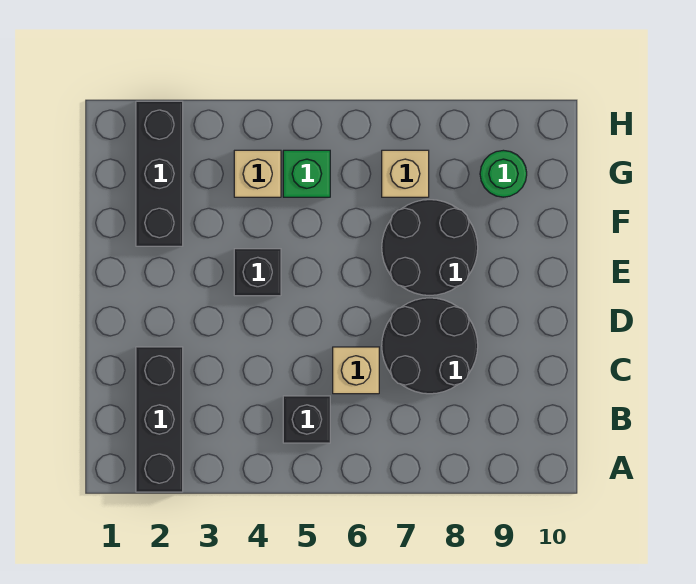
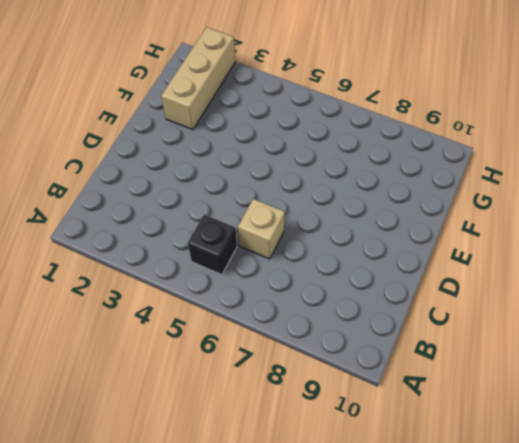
tan brick F2:H2 level 1 -> black brick F2:H2 level 1
none -> black brick A2:C2 level 1
none -> black round brick C7:D8 level 1

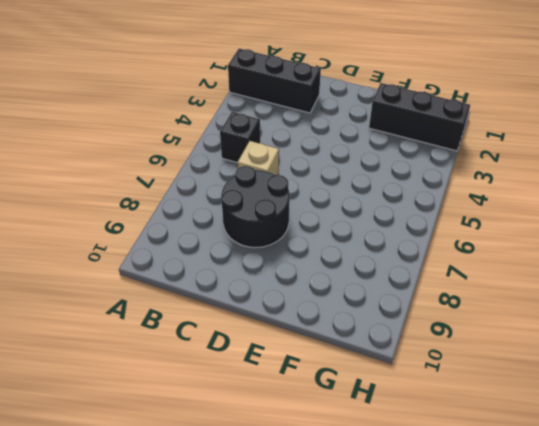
none -> black brick E4 level 1
none -> black round brick E7:F8 level 1

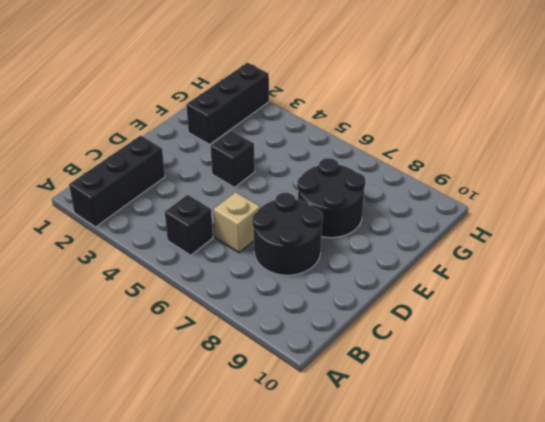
none -> tan brick G4 level 1
none -> green brick G5 level 1

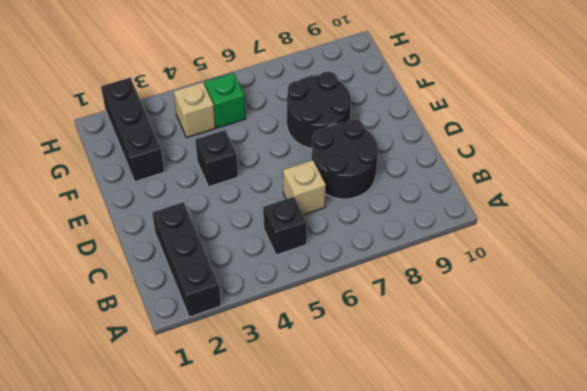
none -> tan brick G7 level 1
none -> green round brick G9 level 1

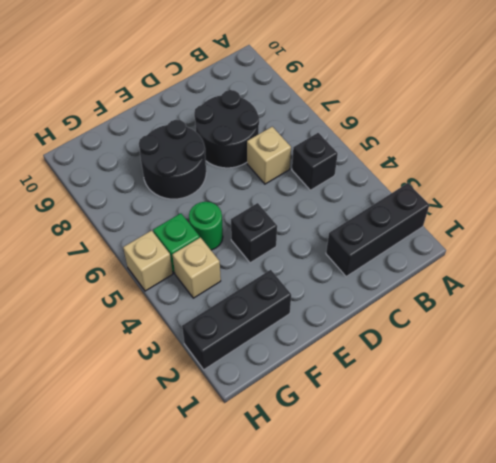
green round brick F5 level 1 -> green round brick G9 level 1
tan brick H5 level 1 -> tan brick G7 level 1

